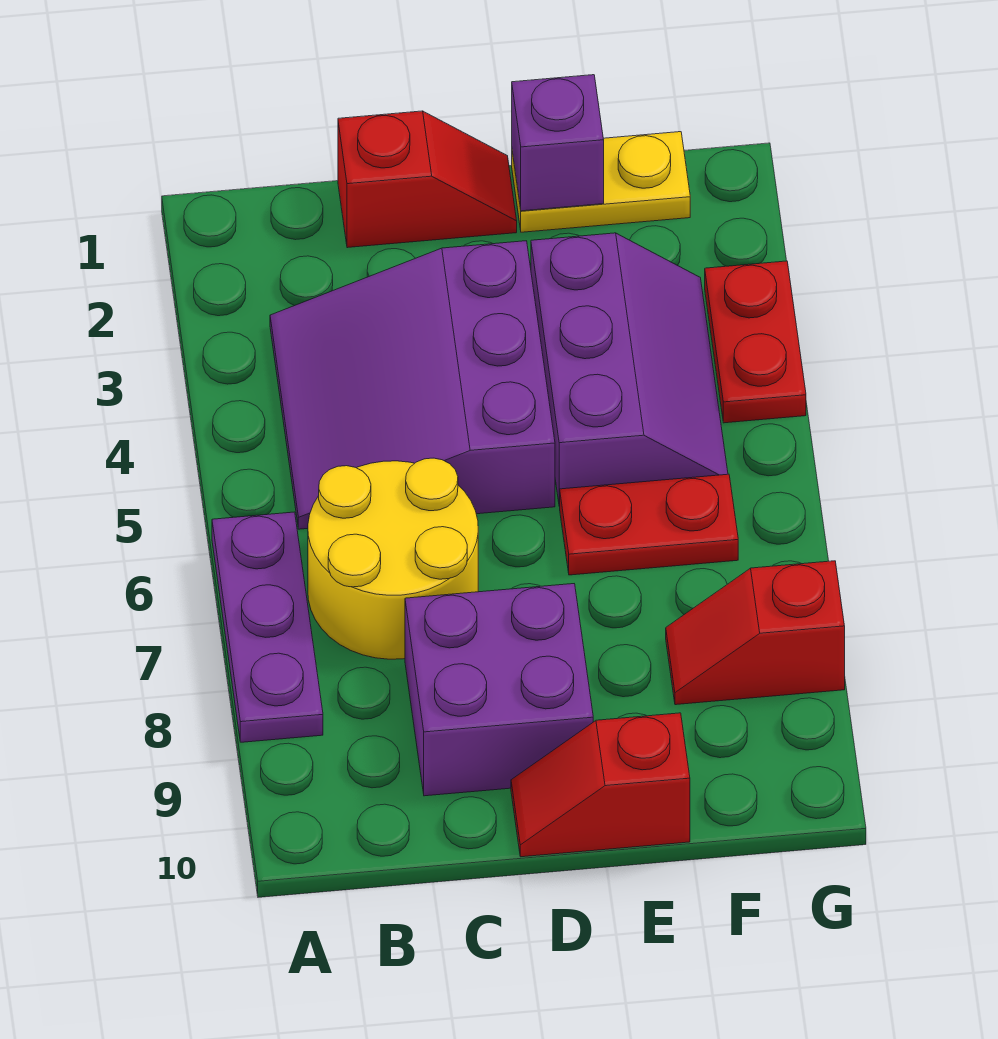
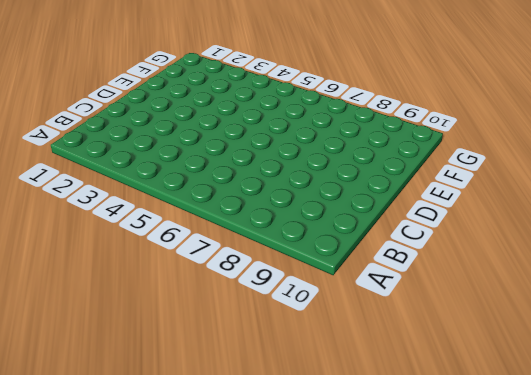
none -> purple plate A6:A8 level 1
none -> purple slope B3:D5 level 1 top D
none -> yellow round brick B6:C7 level 1

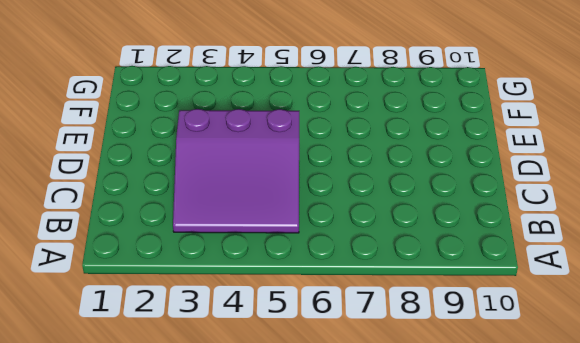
none -> purple plate A6:A8 level 1
none -> yellow round brick B6:C7 level 1
none -> red slope C1:D1 level 1 top C

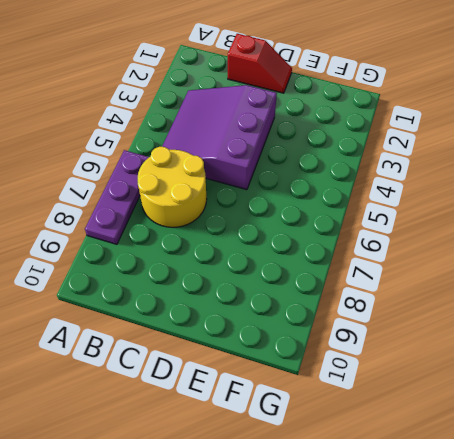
none -> purple brick C8:D9 level 1
none -> red slope D10:E10 level 1 top E
none -> yellow plate E1:F1 level 1

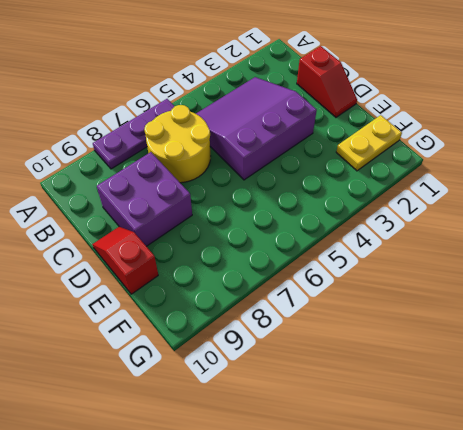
yellow plate F1:F2 level 1 -> yellow plate E1:F1 level 1
none -> purple slope E3:F5 level 1 top E
none -> red plate E6:F6 level 1
none -> red slope F8:G8 level 1 top G

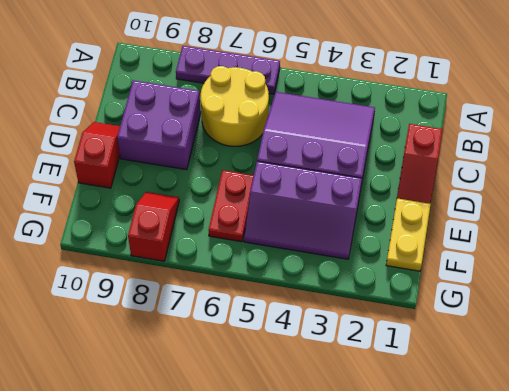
none -> red plate G3:G4 level 1
none -> purple brick E1 level 2

